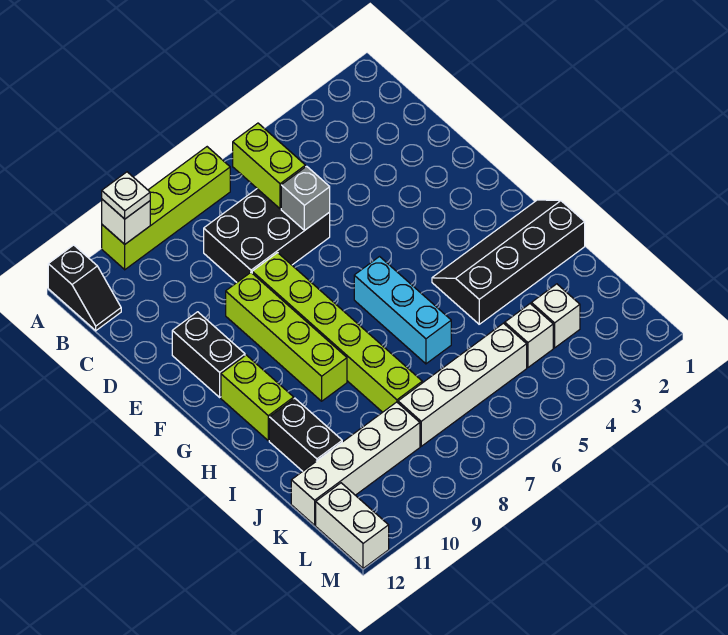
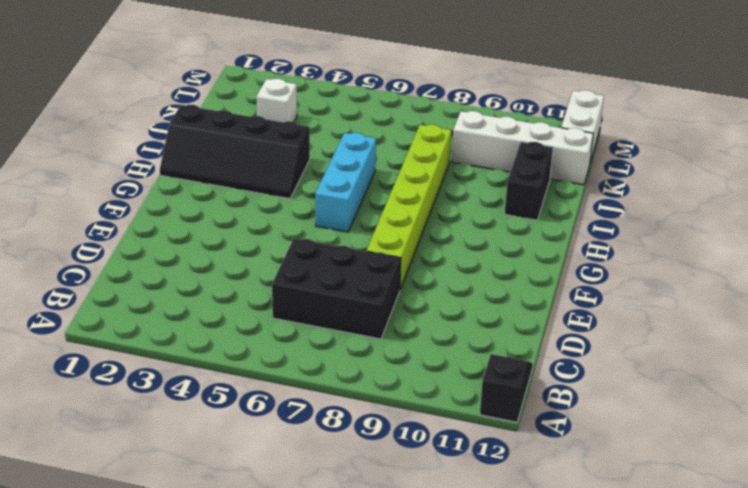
none -> lime brick A7:A10 level 1
none -> lime brick E9:H9 level 1
none -> black brick E11:F11 level 1

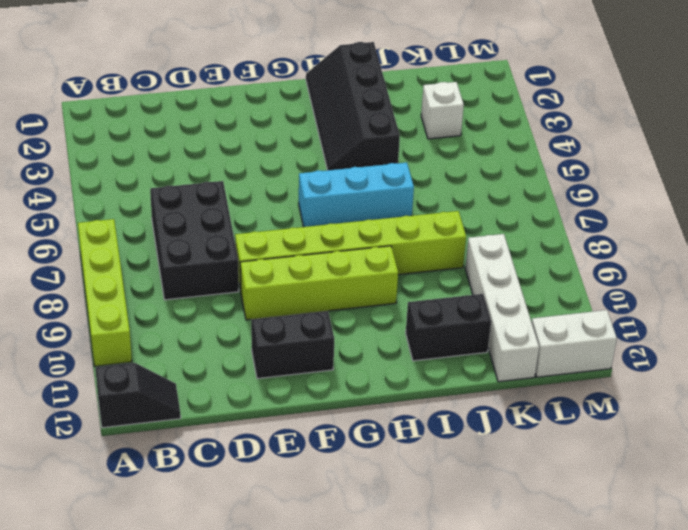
none -> lime brick G11:H11 level 1
none -> white brick K4 level 1
none -> white brick K5:K8 level 1

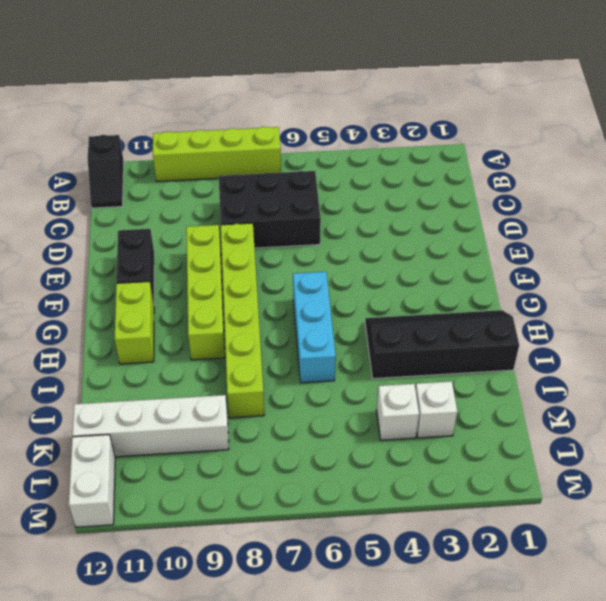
none -> black brick I11:J11 level 1
none -> white brick K5:K8 level 1
none -> white brick A10 level 2

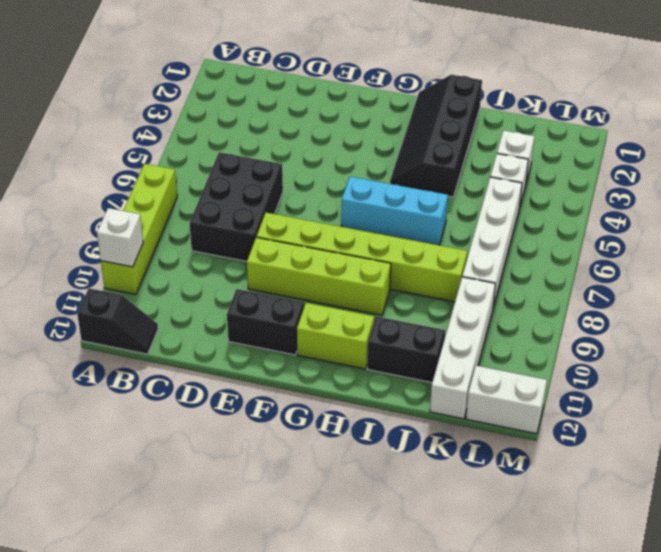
none -> lime brick B6:C6 level 2
none -> grey brick D6 level 2
none -> white plate A10 level 3

